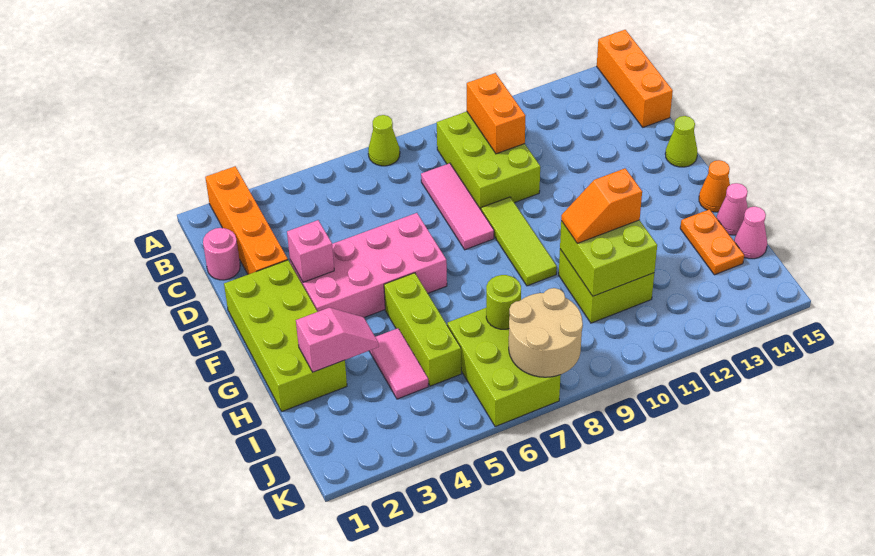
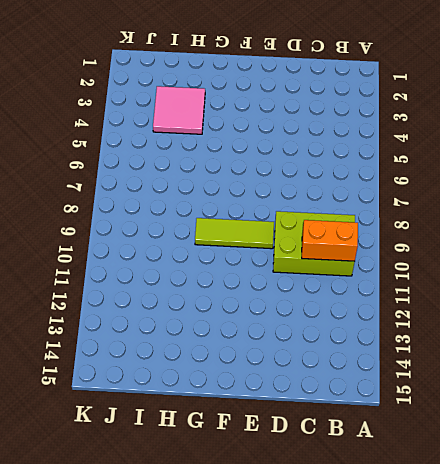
pink tile H3:I4 level 1 -> pink tile H4:I4 level 1
none -> orange brick A2:D2 level 1
none -> lime cone A7 level 1
none -> orange brick A15:C15 level 1

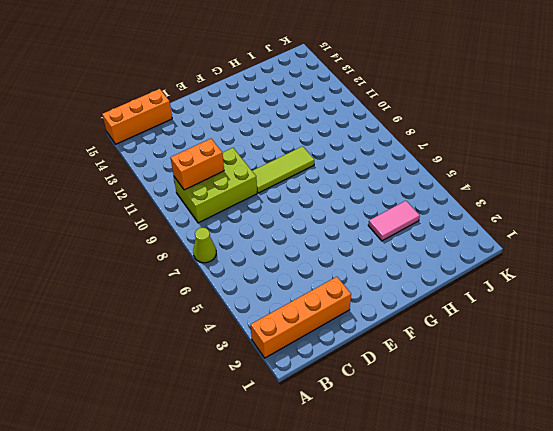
none -> pink round brick C1 level 1
none -> pink tile C8:E8 level 1
none -> lime brick E1:H2 level 1

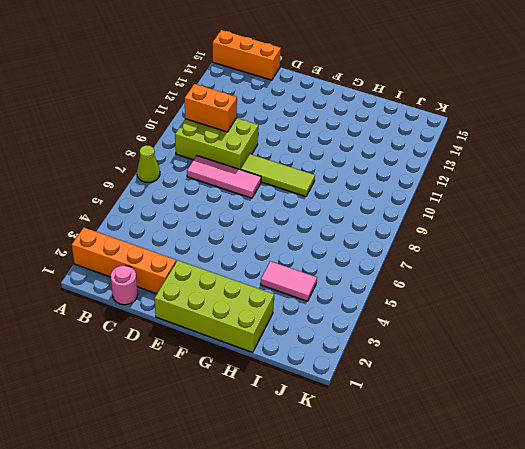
none -> pink brick E3:F6 level 1
none -> lime cone E15 level 1
none -> lime brick G5:I5 level 1

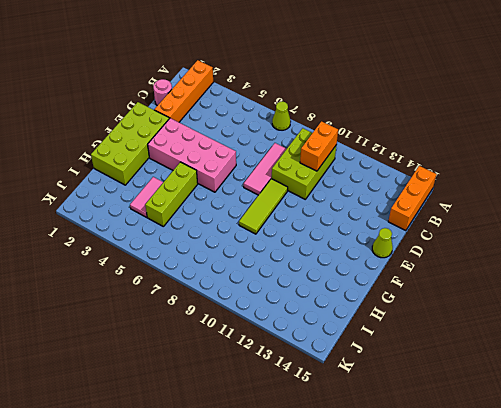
none -> orange cone G15 level 1
none -> lime brick H10:I11 level 1
none -> orange plate H14:I14 level 1

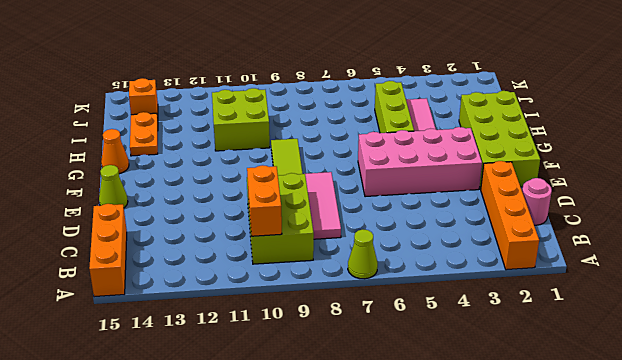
orange brick J14 level 1 -> none
none -> pink cone H15 level 1
none -> lime brick I6:K7 level 1
none -> pink cone I15 level 1

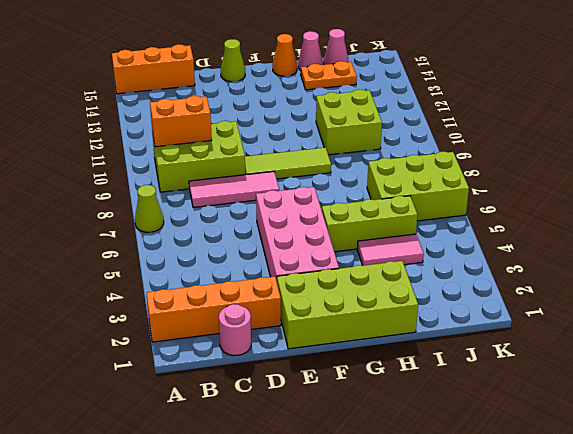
none -> pink brick E3 level 2
none -> pink slope H2:H3 level 2 top 2
none -> lime brick H10:I11 level 2

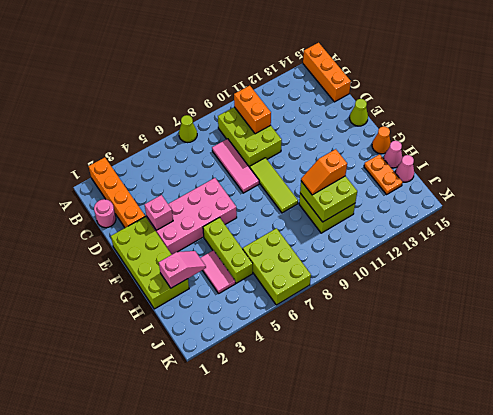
none -> lime round brick I7 level 2
none -> tan round brick J7:K8 level 2

